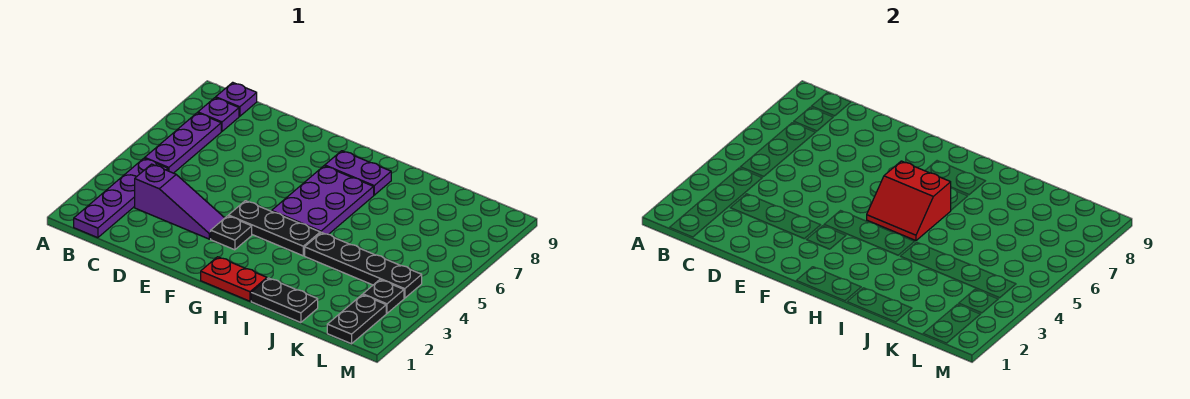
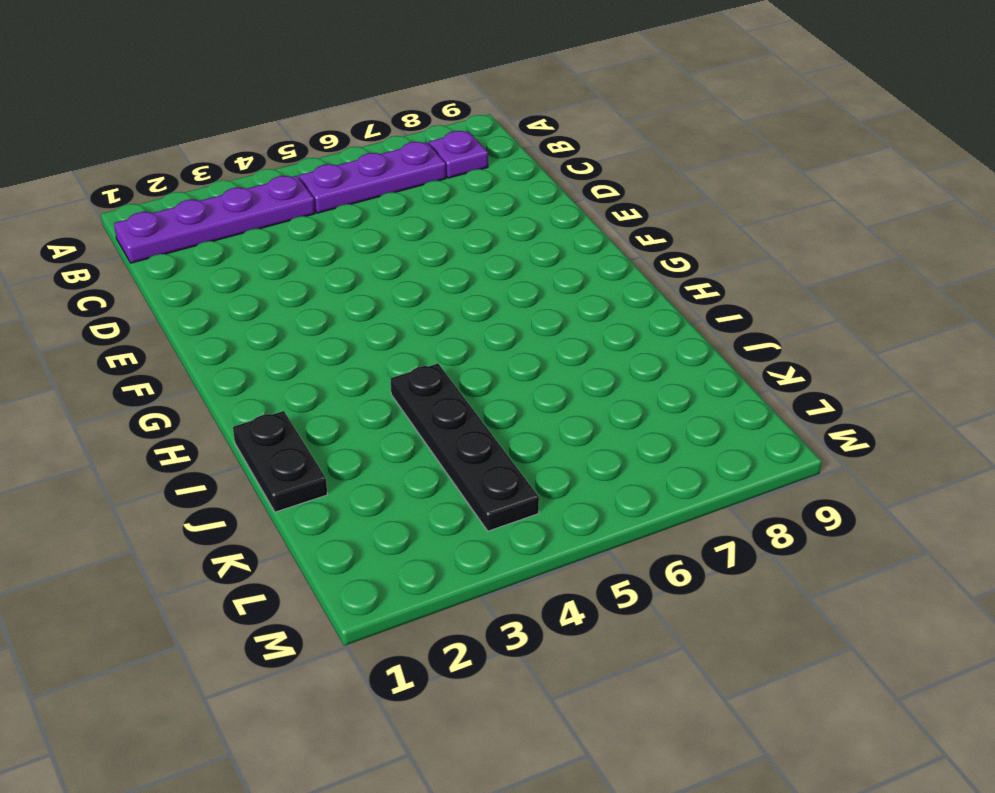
none -> purple plate B9 level 1
none -> purple slope C3:E3 level 1 top C
none -> black plate F3 level 1

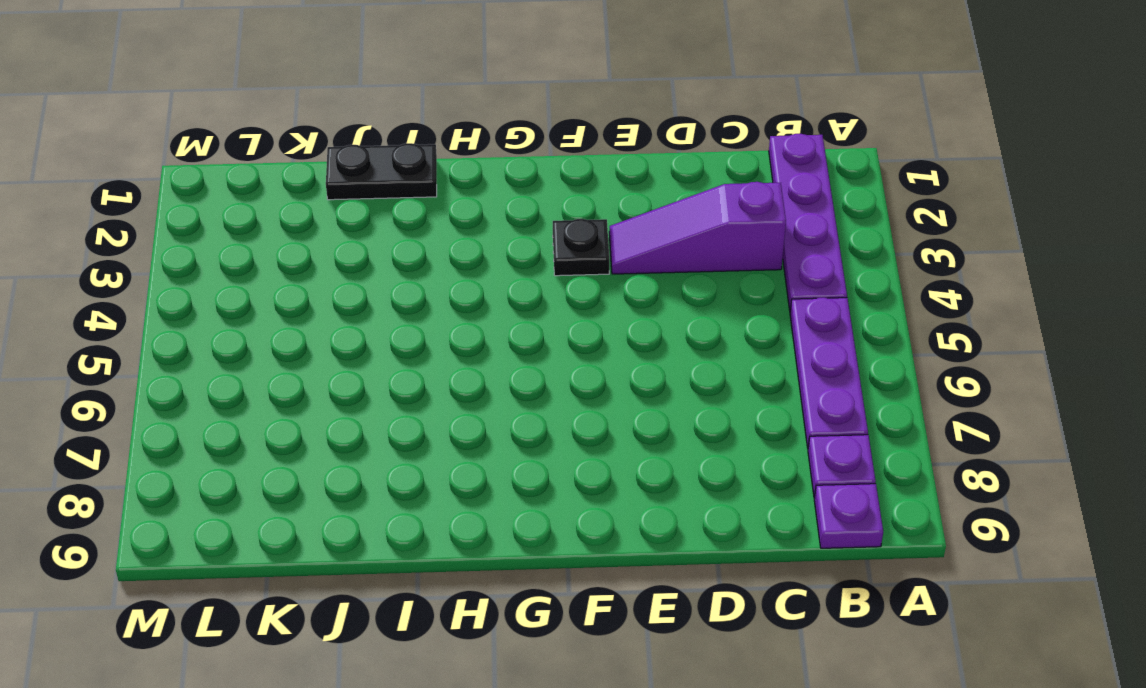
none -> black plate F4:H4 level 1
none -> red plate G1:H1 level 1
none -> purple plate G5:H7 level 1

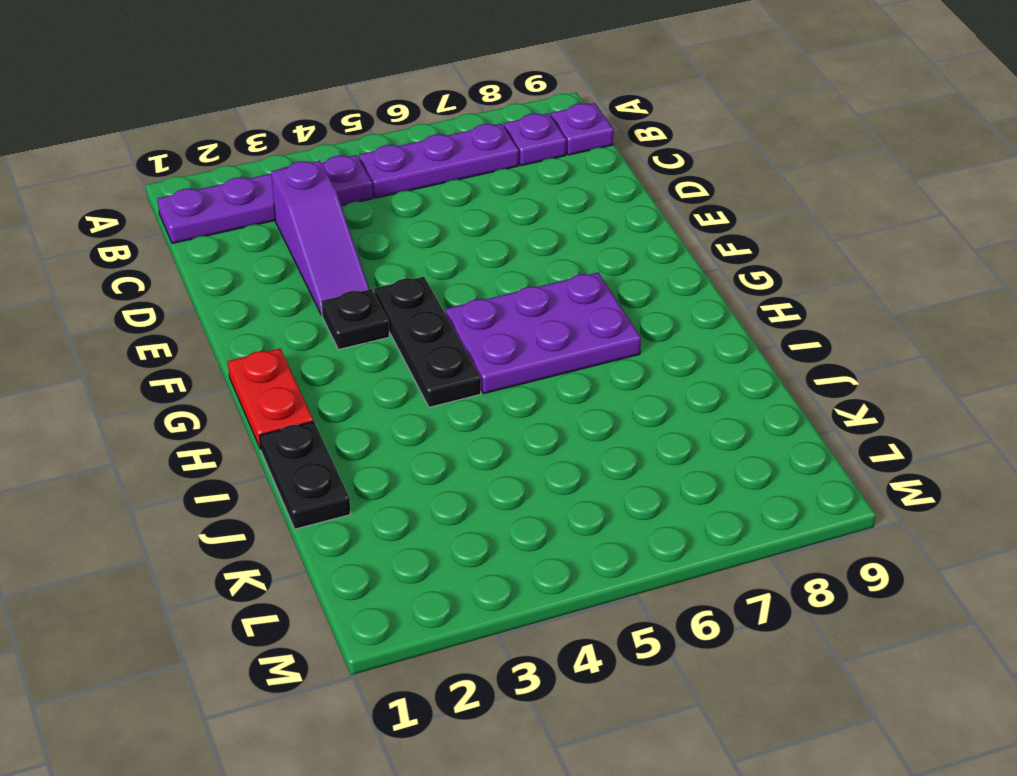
none -> purple plate G8:H8 level 1
none -> black plate I4:L4 level 1
none -> black plate L1:L2 level 1

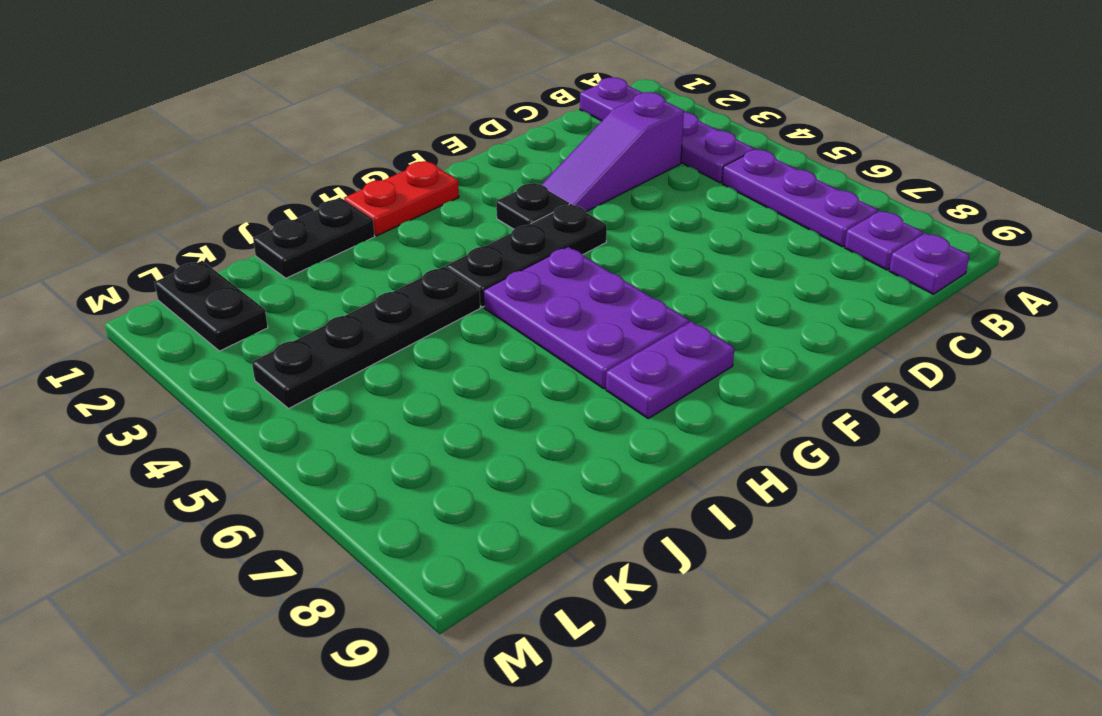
none -> black plate L3 level 1
none -> red slope G5:H6 level 2 top 6

